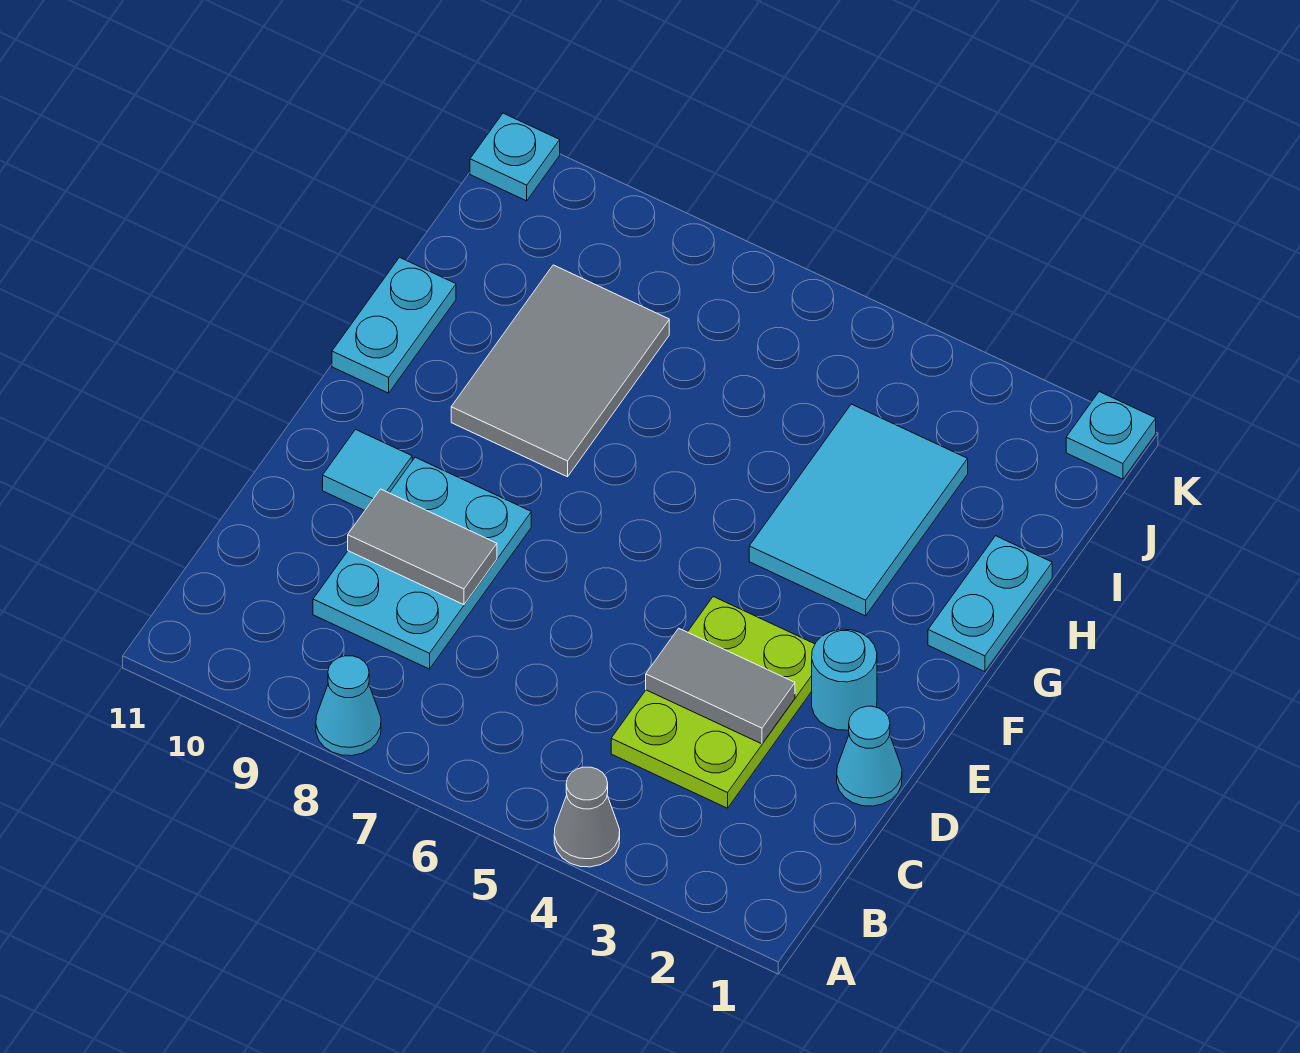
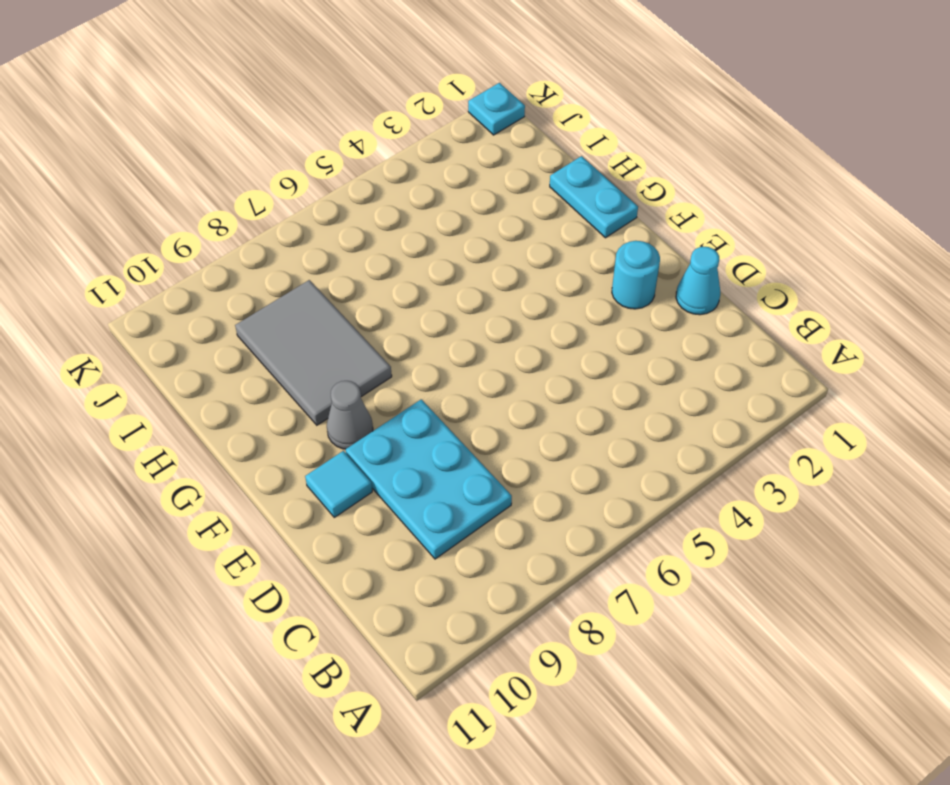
grey cone F9 level 1 -> grey cone A4 level 1
none -> cyan cone A8 level 1
none -> lime plate C3:E4 level 1
none -> cyan tile G3:I4 level 1

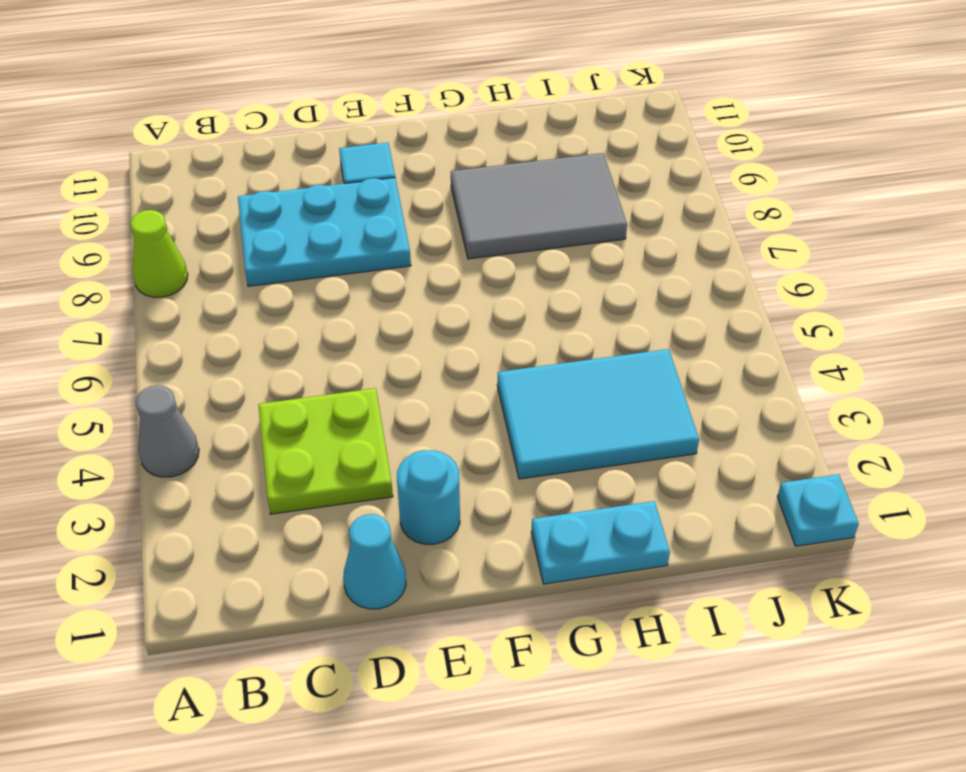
lime cone A8 level 1 -> cyan cone A8 level 1
lime plate C3:D4 level 1 -> lime plate C3:E4 level 1
none -> cyan plate G11:H11 level 1
none -> cyan plate K11 level 1
none -> grey tile D3:D4 level 2

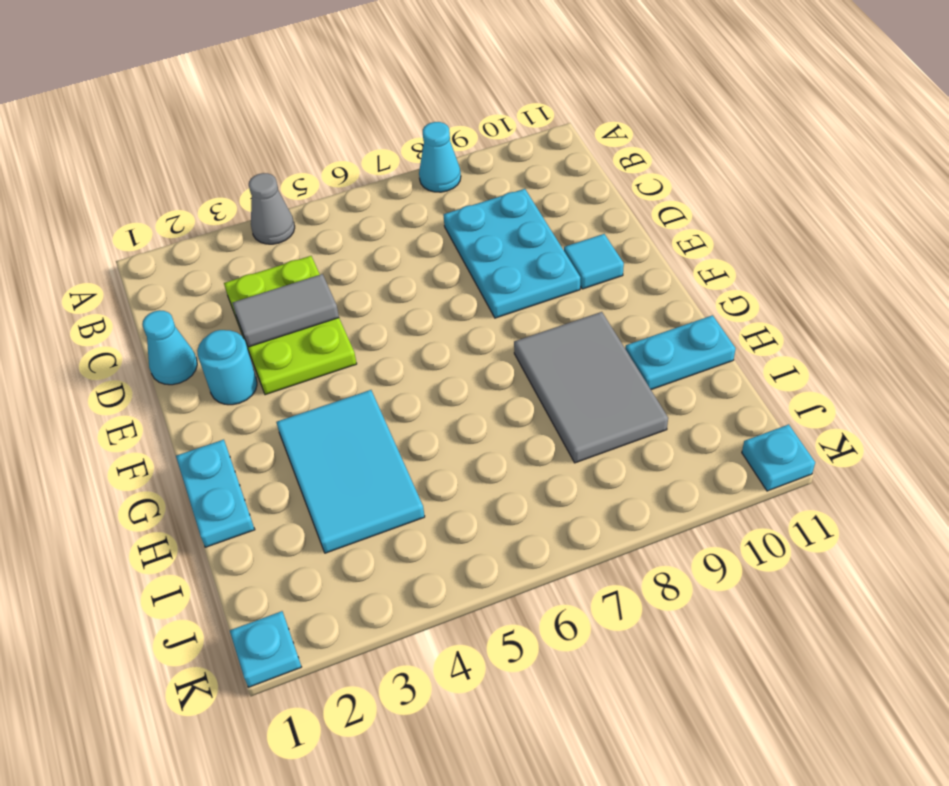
cyan plate H10:H11 level 1 -> cyan plate G11:H11 level 1
none -> grey tile D8:D9 level 2

